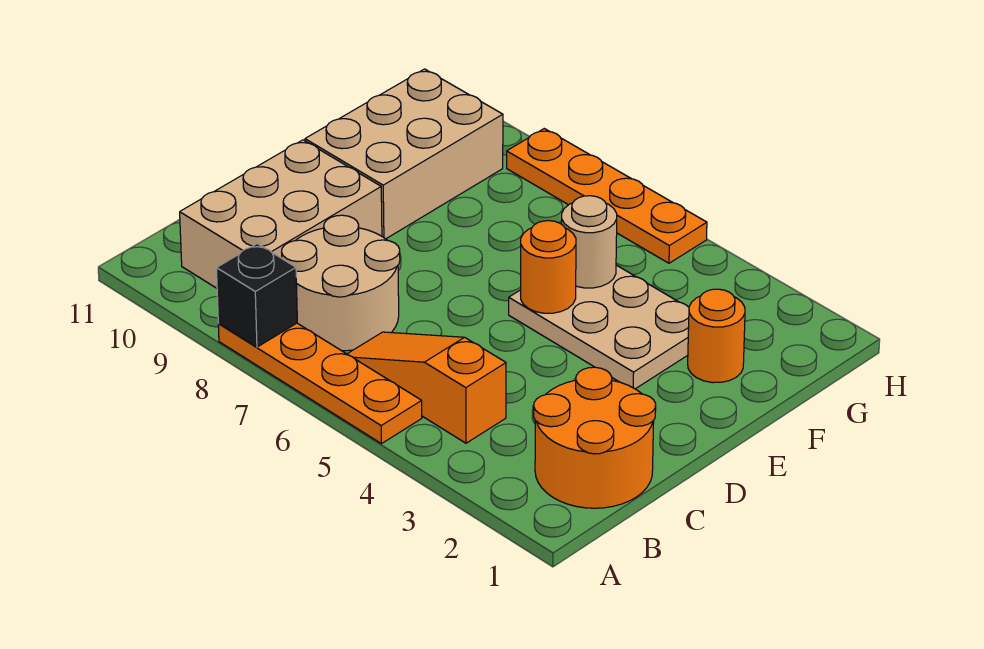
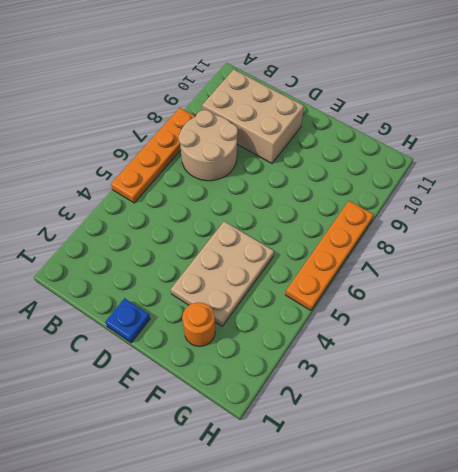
blue plate D1 level 1 -> none
none -> orange round brick B1:C2 level 1
none -> orange slope B4:B6 level 1 top 4
none -> tan brick E9:G10 level 1

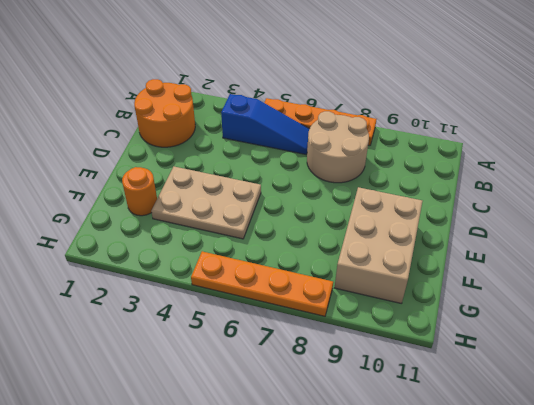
blue slope B4:B6 level 1 top 4 -> orange slope B4:B6 level 1 top 4
none -> tan brick B9:D10 level 1
none -> black brick A8 level 2
none -> orange round brick E5 level 2

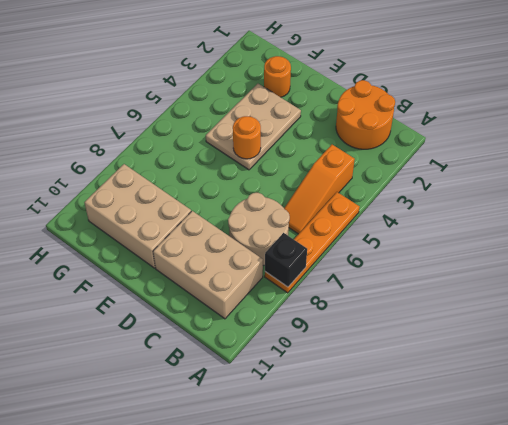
none -> orange plate H5:H8 level 1
none -> tan round brick F5 level 2

